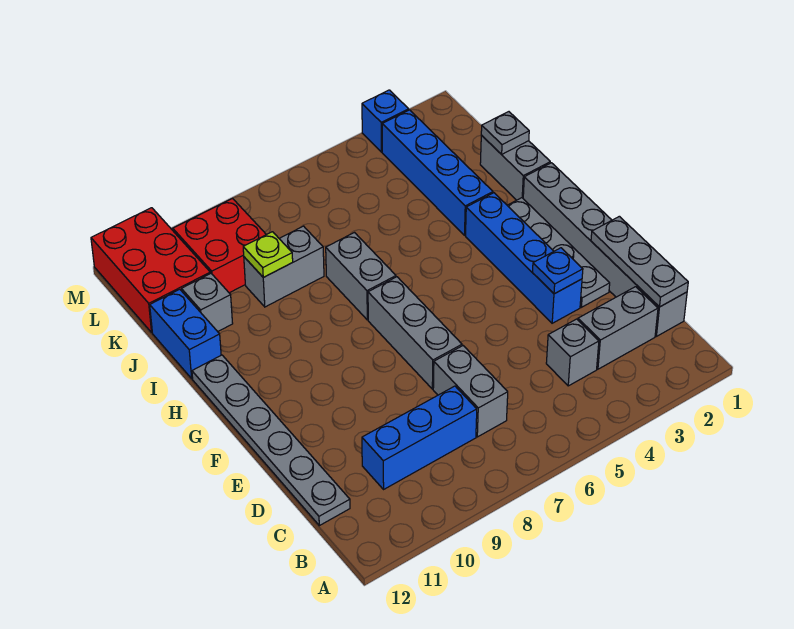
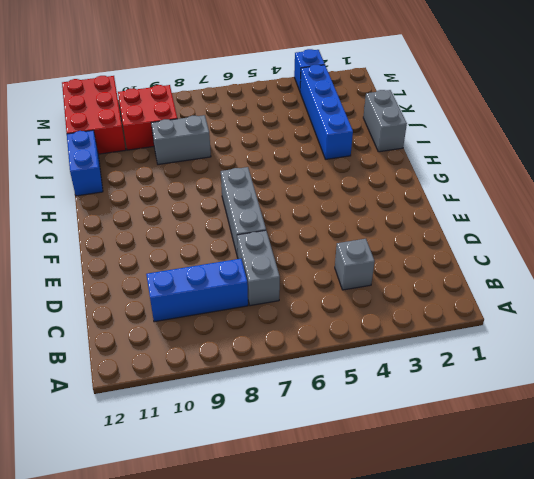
none -> grey brick C1:H1 level 1
none -> grey brick C2:C3 level 1
none -> grey plate C12:H12 level 1

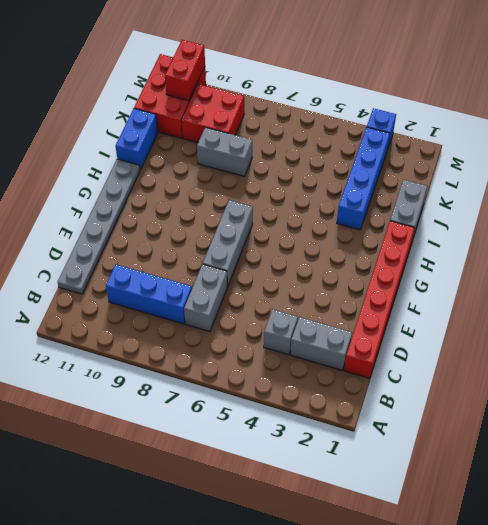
red brick C1:H1 level 1 -> grey brick C1:H1 level 1
red brick L11:M11 level 2 -> none
none -> grey plate E2:H2 level 1
none -> blue brick E3:H3 level 1
none -> grey brick H7:I7 level 1

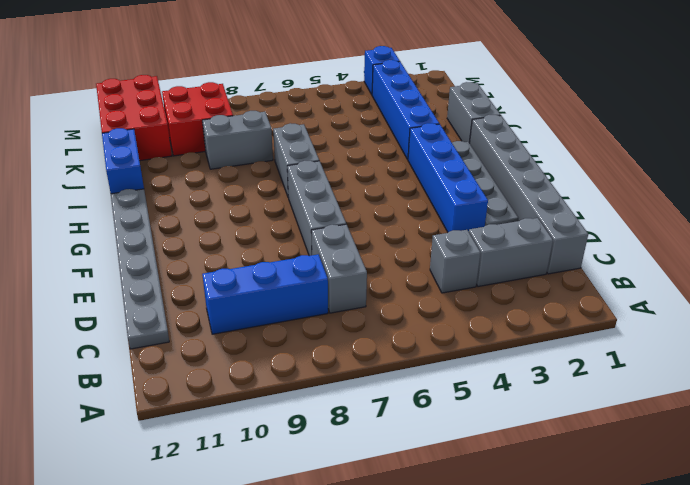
none -> grey brick J11 level 1
none -> grey plate C1:E1 level 2
none -> blue plate E3 level 2

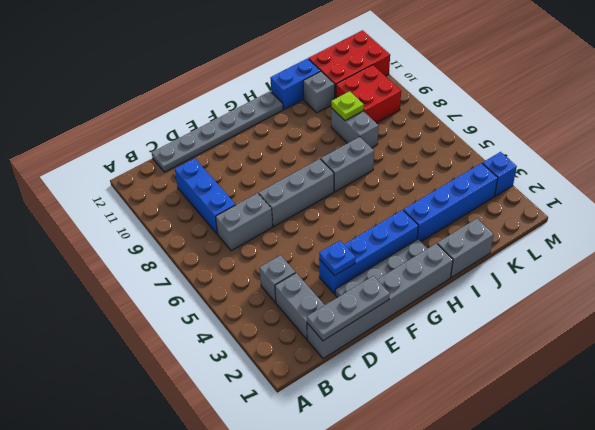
none -> grey plate J1 level 2

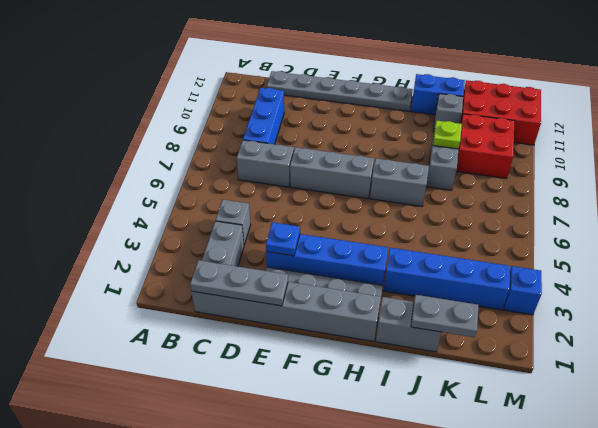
grey plate J1:K1 level 2 -> grey plate J1 level 2

